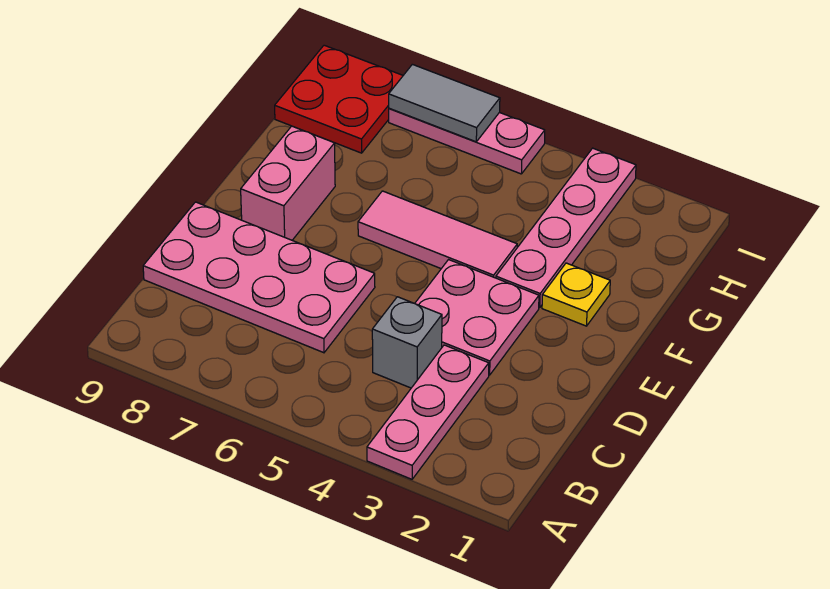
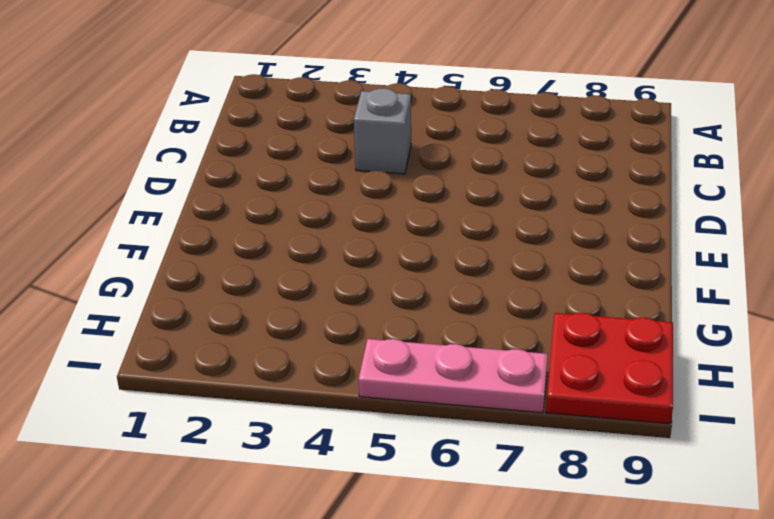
none -> pink plate A3:C3 level 1
none -> pink plate C6:D9 level 1

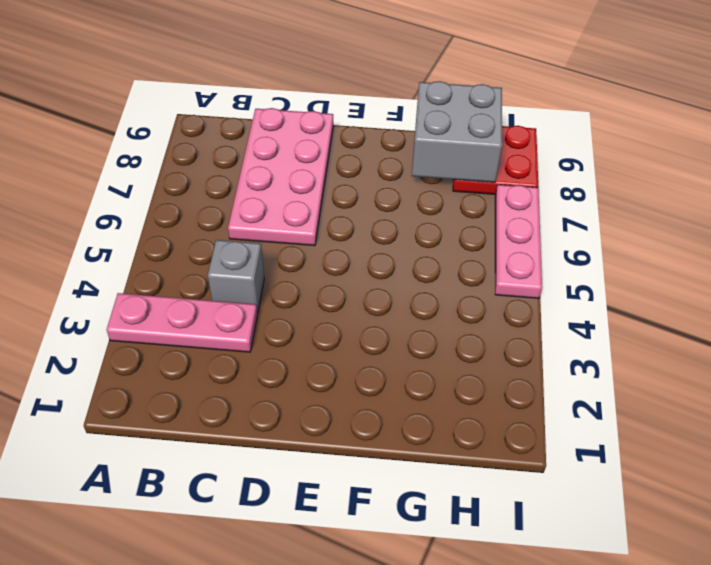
grey brick G8:H9 level 2 -> none
none -> pink plate D3:E4 level 1
none -> pink brick E8:F8 level 1

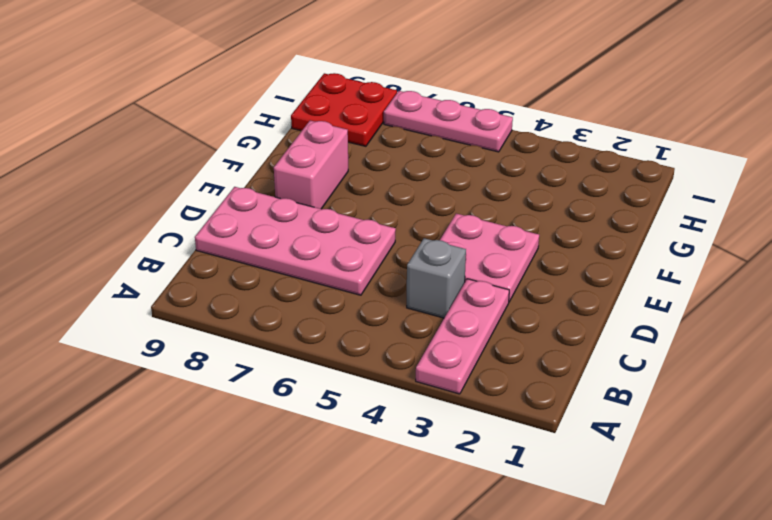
none -> yellow plate F2 level 1
none -> pink plate F3:I3 level 1

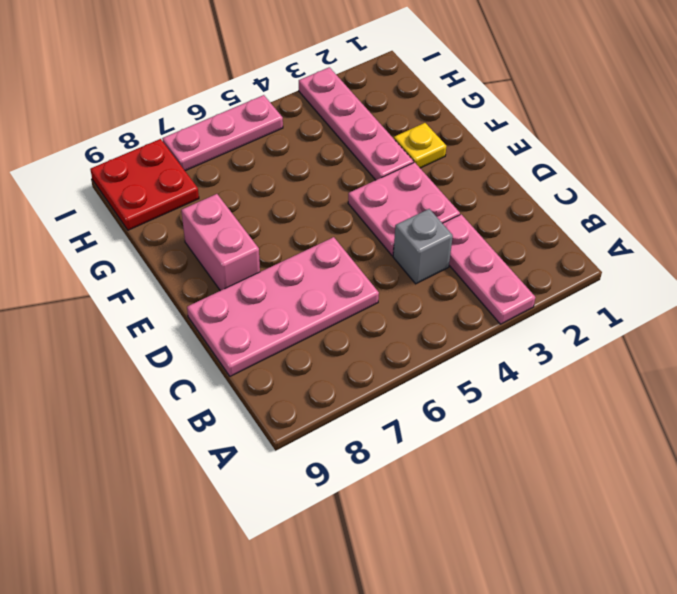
none -> pink tile F4:F6 level 1
none -> grey tile I6:I7 level 2

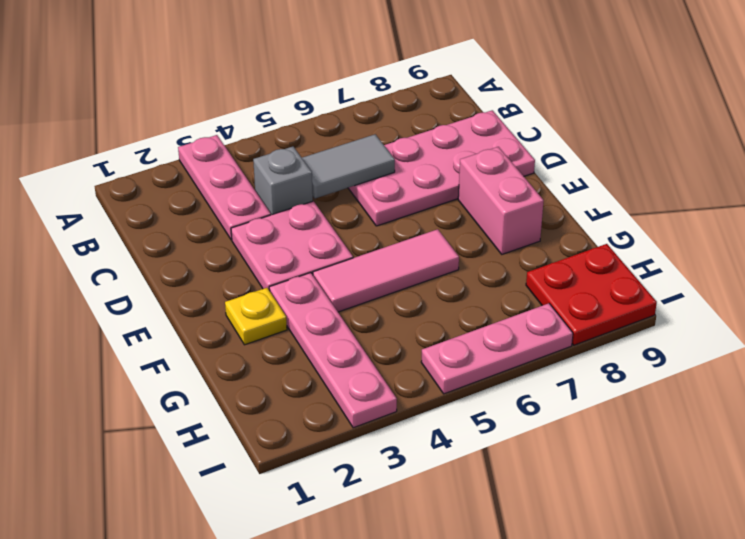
grey tile C5:C6 level 2 -> grey tile I6:I7 level 2

